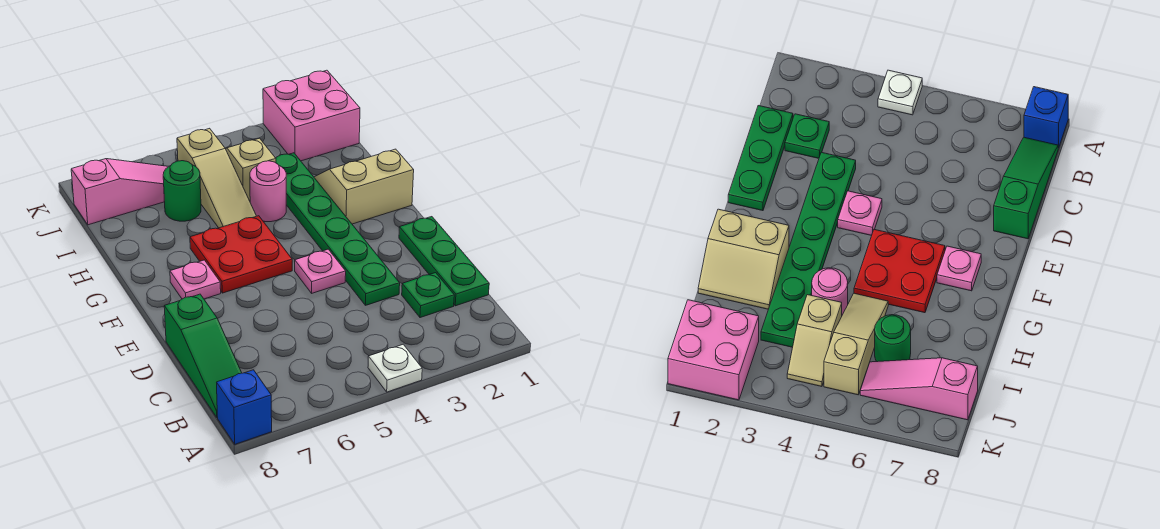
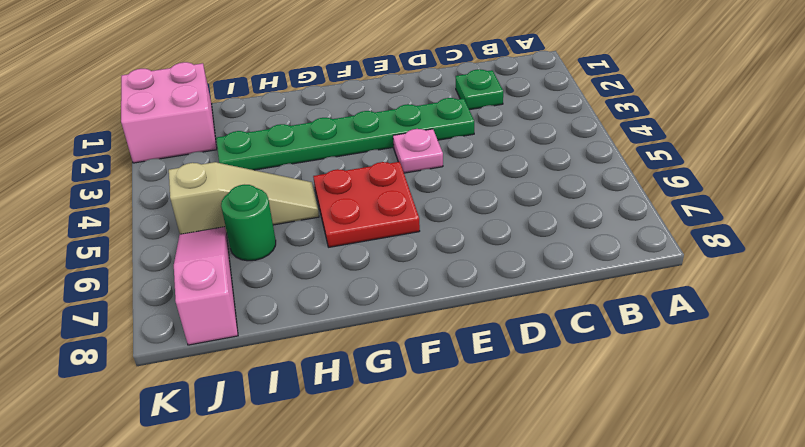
none -> white plate A4 level 1
none -> blue brick A8 level 1
none -> green slope B8:D8 level 1 top D

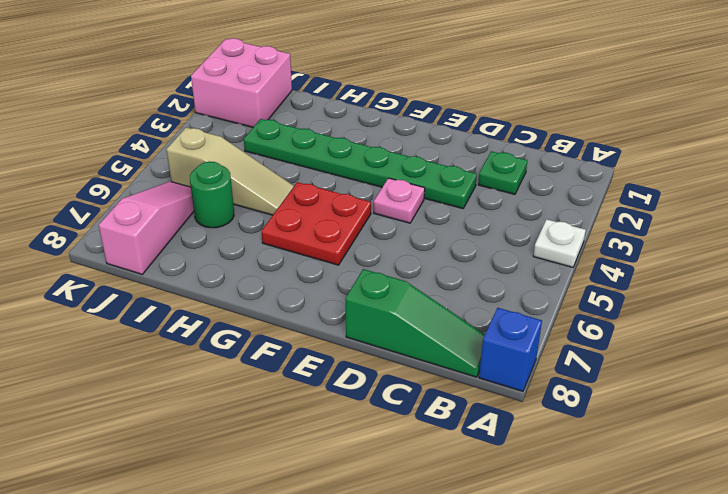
none -> green plate C1:E1 level 1
none -> pink plate F7 level 1
none -> tan slope G1:H2 level 1 top G

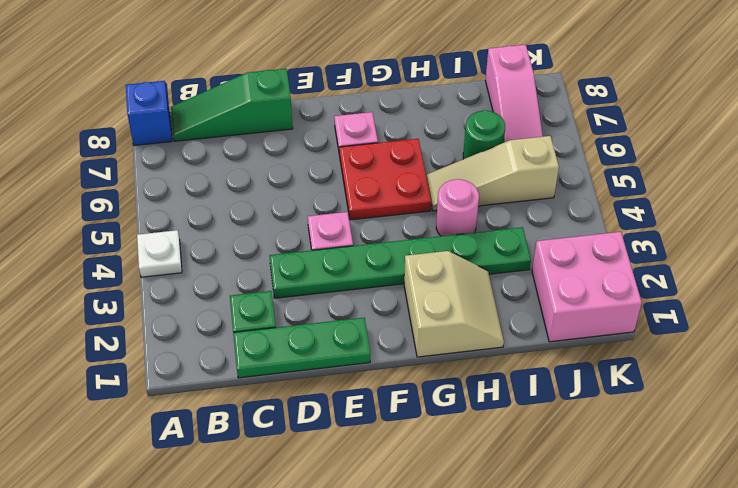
none -> tan slope I4:J4 level 1 top I

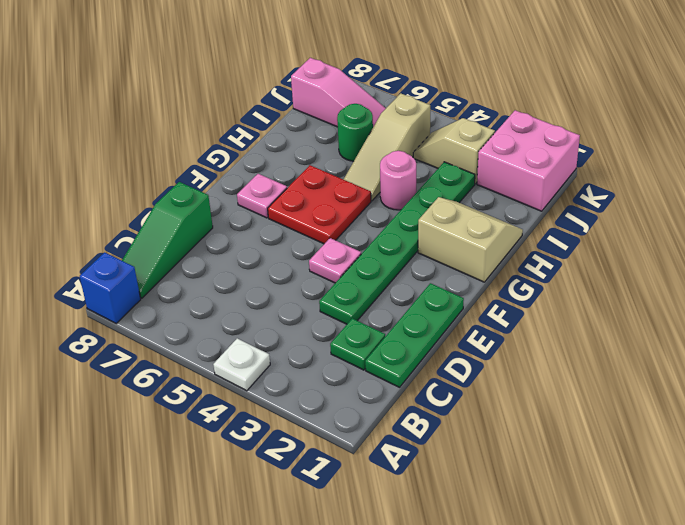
tan slope J3:J4 level 1 top 3 -> tan slope I4:J4 level 1 top I

